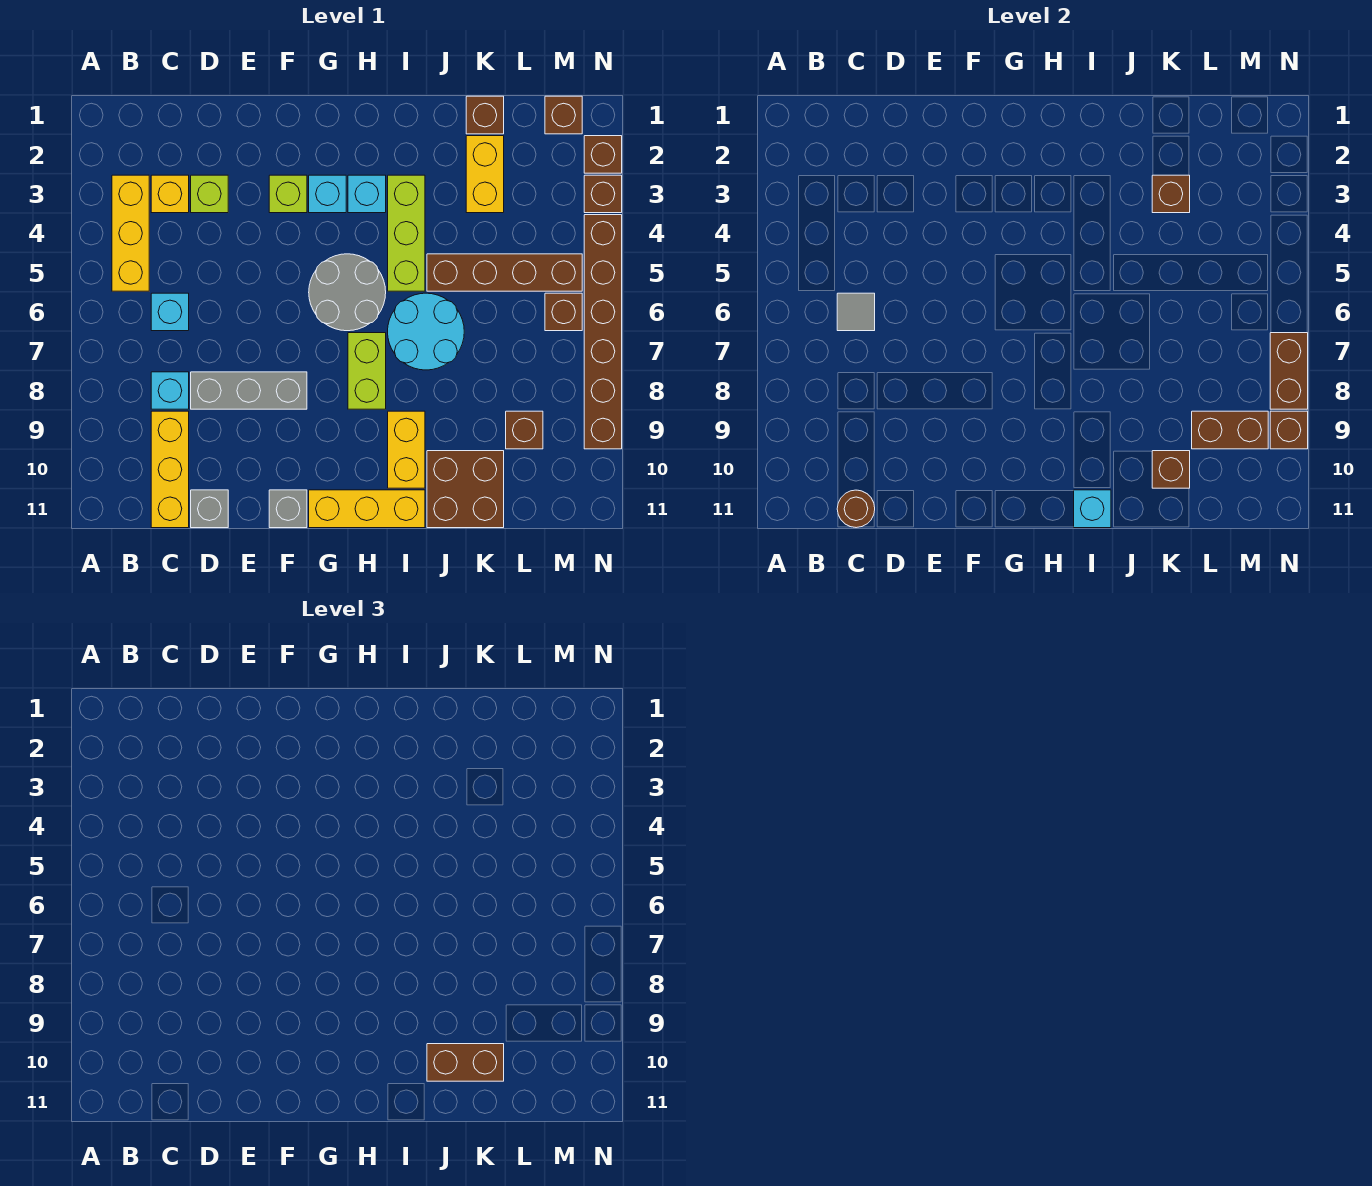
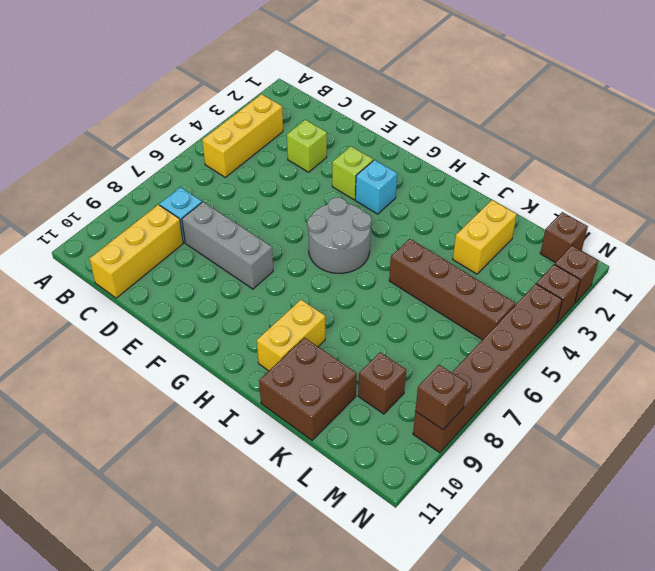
none -> yellow brick C3 level 1
none -> cyan brick C6 level 1
none -> grey brick D11 level 1
none -> grey brick F11 level 1

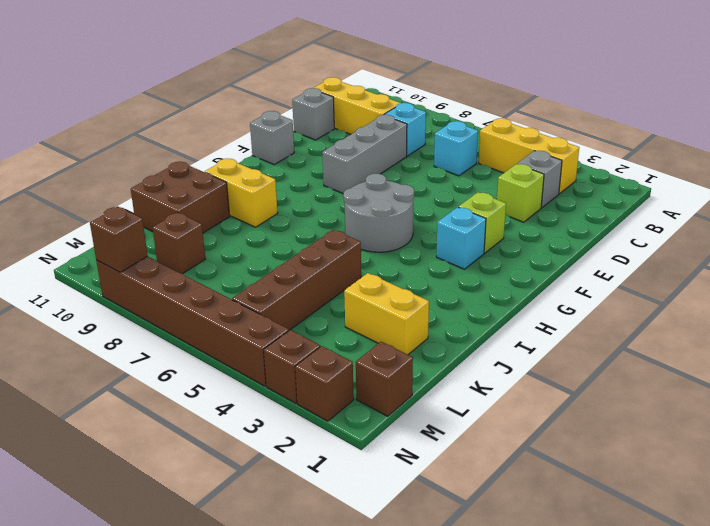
grey brick C3 level 1 -> yellow brick C3 level 1
none -> yellow brick G11:I11 level 1
none -> cyan brick H3 level 1
none -> lime brick H7:H8 level 1
none -> lime brick I3:I5 level 1

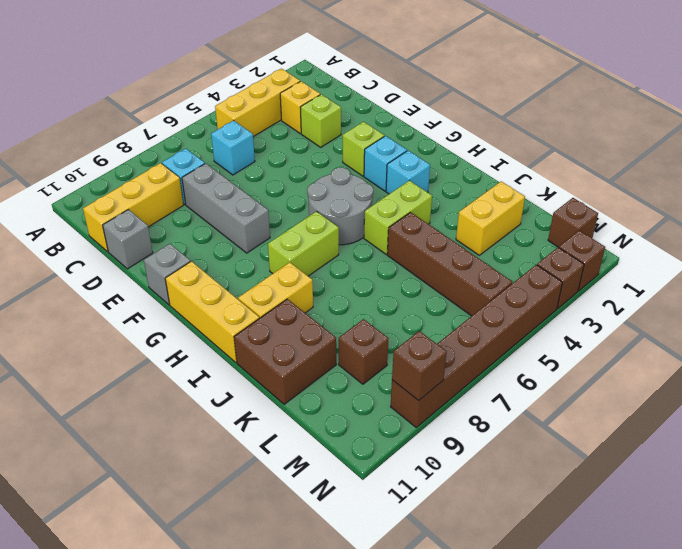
lime brick I4:I5 level 1 -> lime brick I3:I5 level 1
none -> cyan round brick I6:J7 level 1
none -> brown brick K1 level 1
none -> brown brick M6 level 1
none -> grey tile C6 level 2

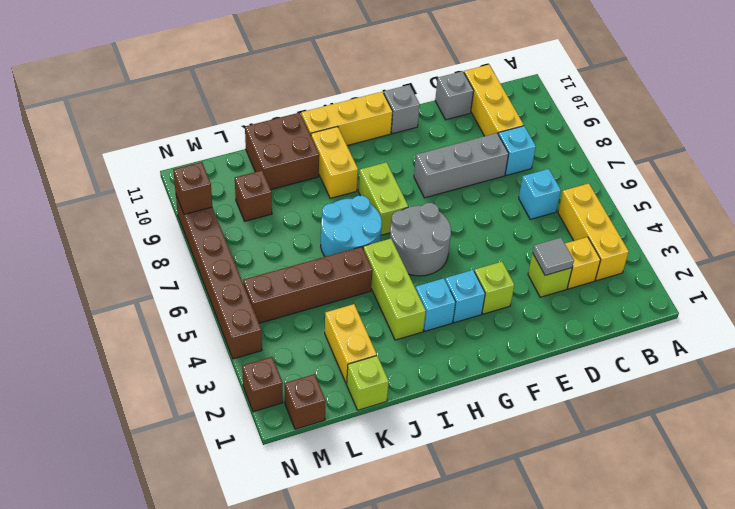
grey tile D3 level 2 -> grey tile C6 level 2
lime brick K1 level 1 -> brown brick K1 level 1
none -> brown brick M6 level 1
none -> brown brick N3 level 1
none -> brown round brick C11 level 2
none -> cyan brick I11 level 2

